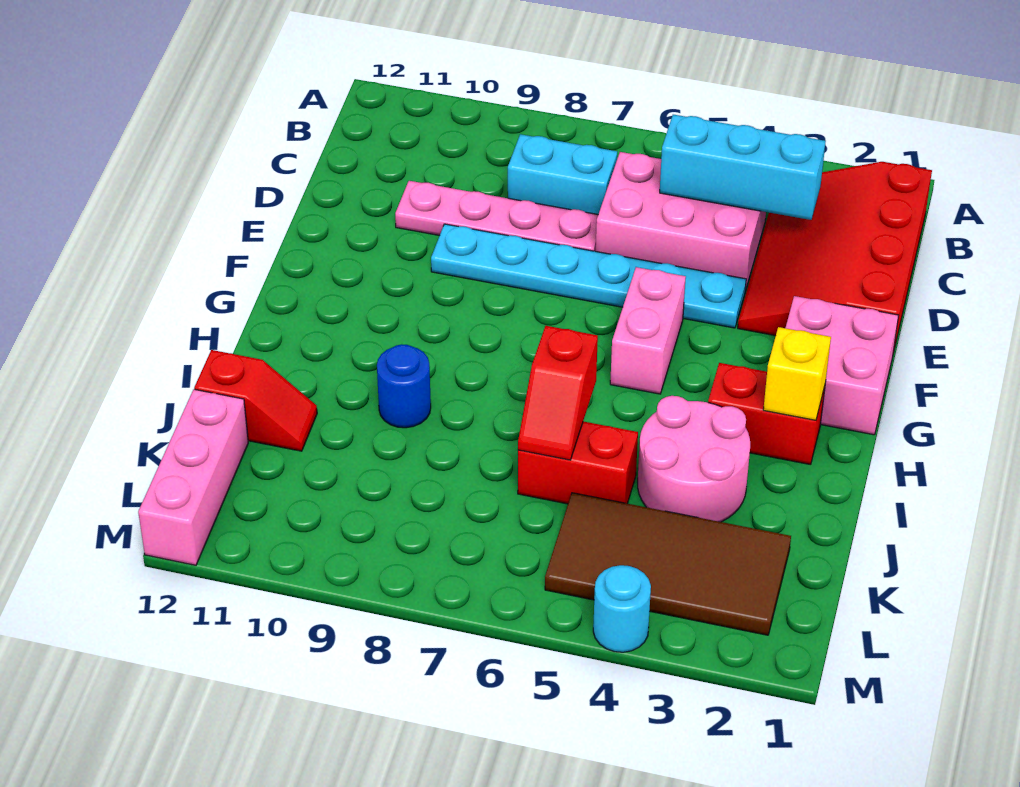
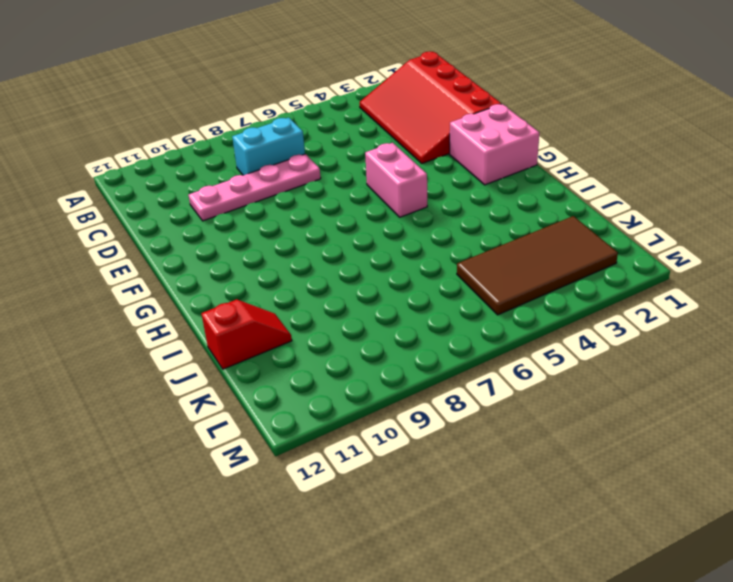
none -> pink brick C4:D6 level 1
none -> cyan plate E4:E9 level 1
none -> red brick H2:H3 level 1

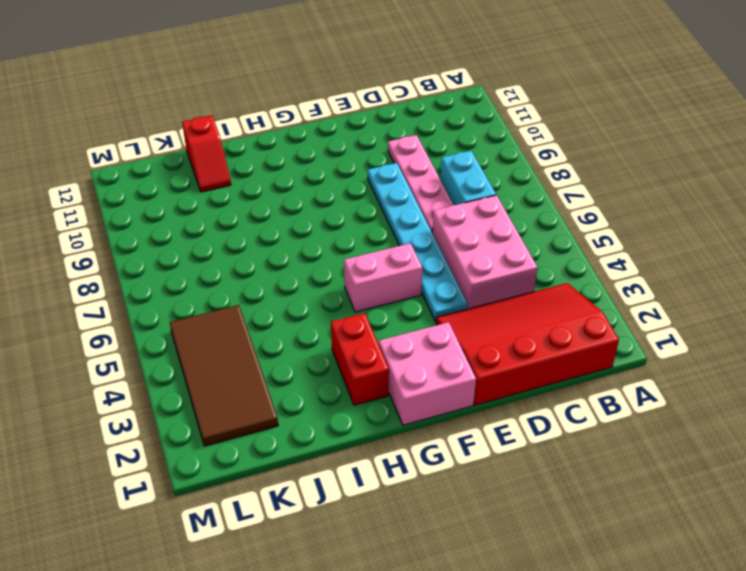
none -> pink round brick I3:J4 level 1
none -> blue round brick I9 level 1
none -> red brick J5:J6 level 1

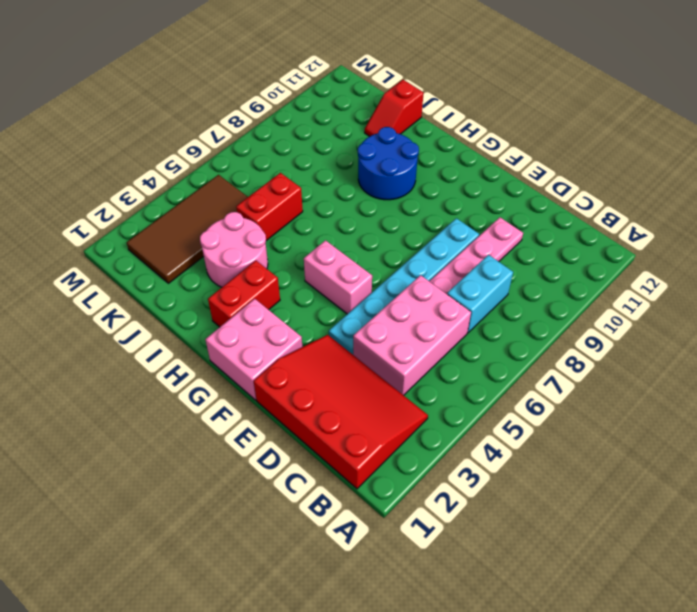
blue round brick H9:I10 level 1 -> blue round brick I9 level 1
none -> pink brick K12:M12 level 1
none -> cyan round brick M4 level 1
none -> cyan brick C3:C5 level 2

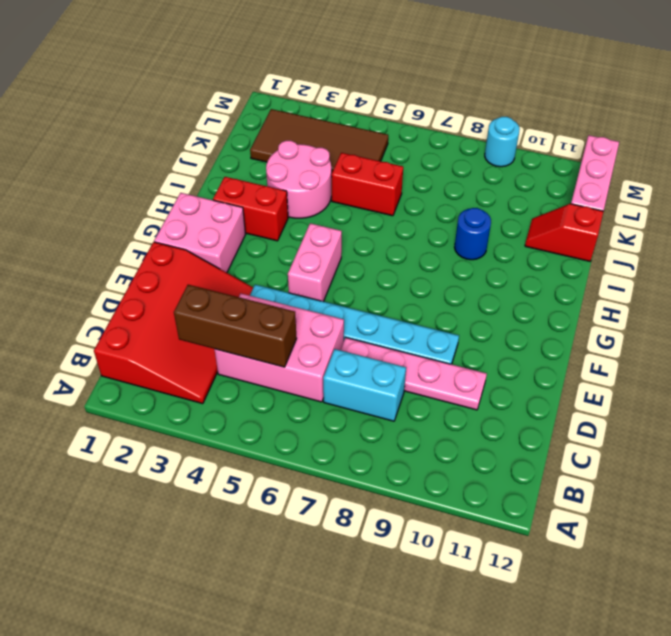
brown brick C3:C5 level 2 -> cyan brick C3:C5 level 2
cyan round brick M9 level 1 -> cyan round brick M4 level 1
none -> yellow brick H2 level 2
none -> red slope I6:J6 level 2 top I

